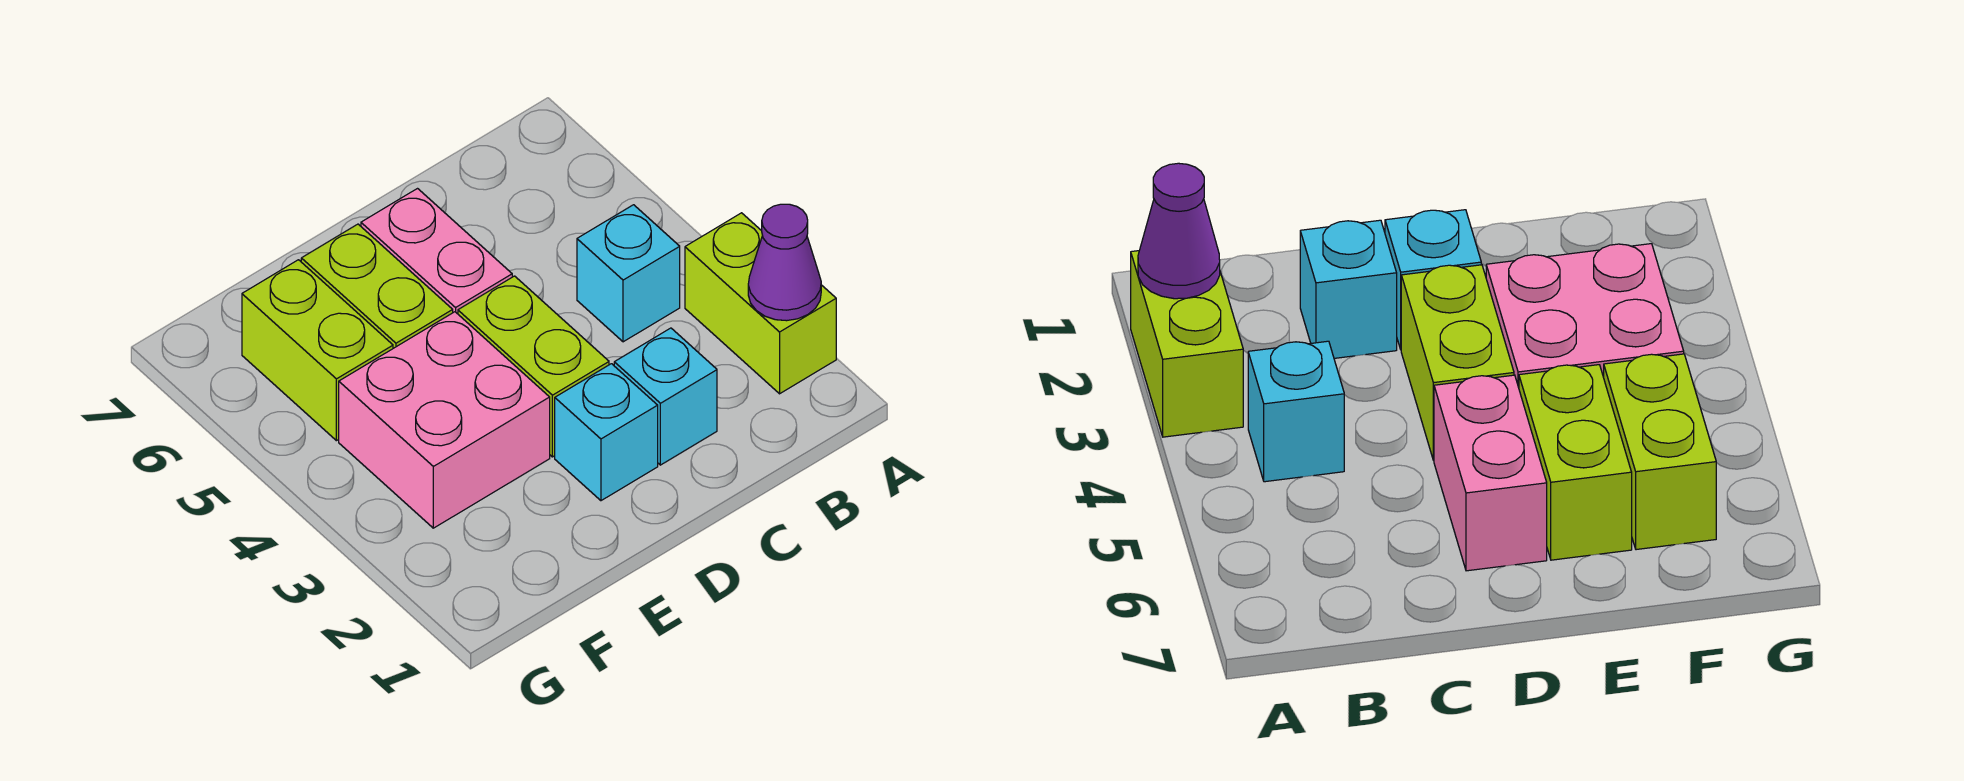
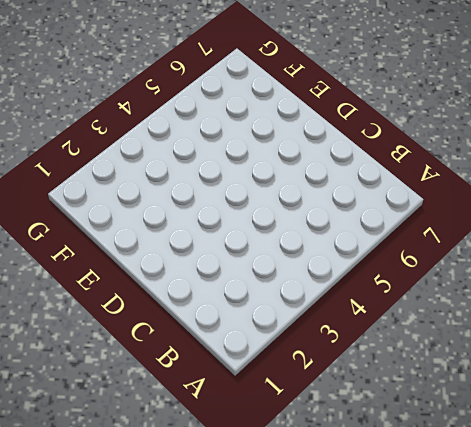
none -> lime brick A2:A3 level 1
none -> cyan brick B4 level 1

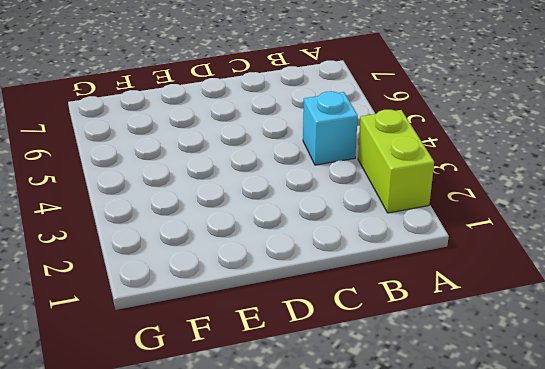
none -> cyan brick C2 level 1
none -> cyan brick D2 level 1

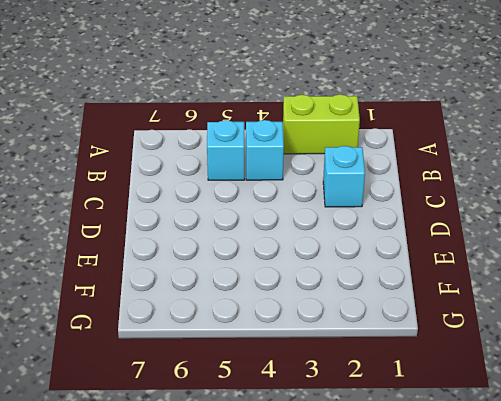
cyan brick B5 level 1 -> cyan brick D2 level 1
none -> lime brick D3:D4 level 1
none -> pink brick D5:D6 level 1

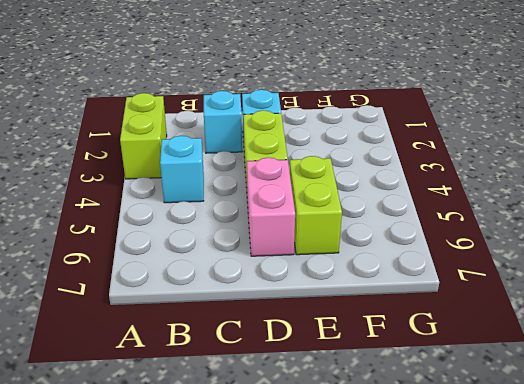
none -> pink brick E3:F4 level 1
none -> lime brick F5:F6 level 1

